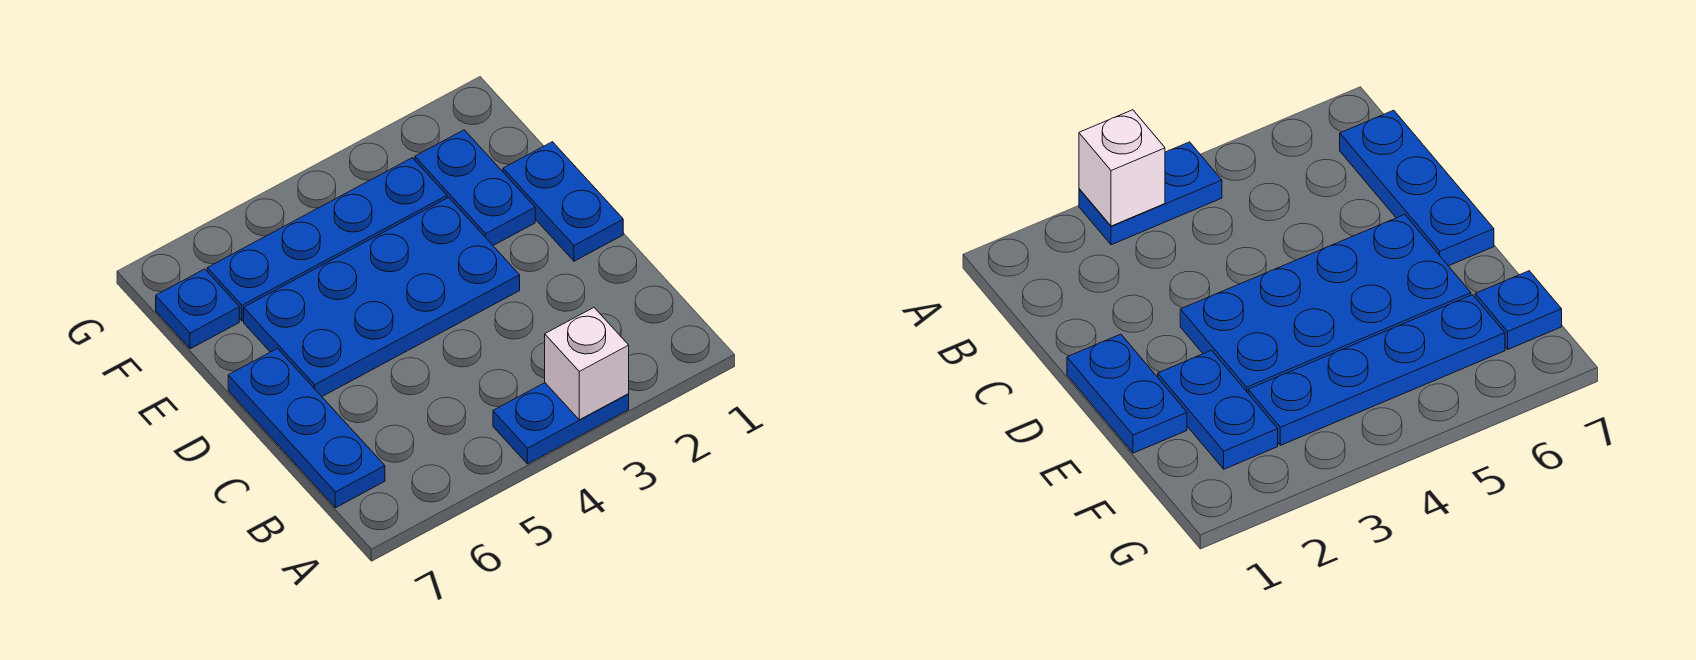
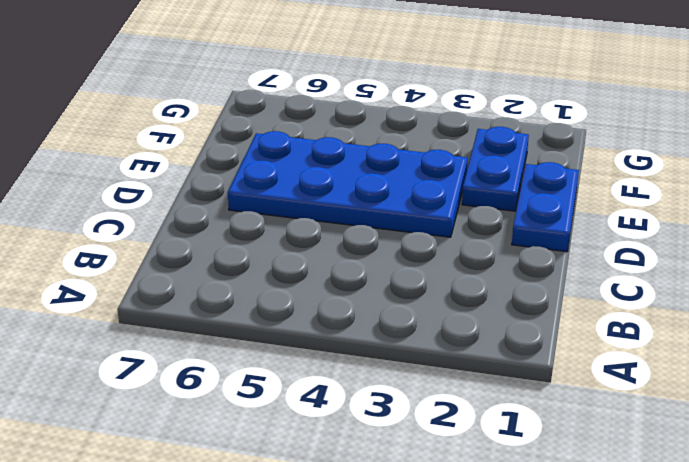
none -> blue plate A3:A4 level 1
none -> blue plate B7:D7 level 1

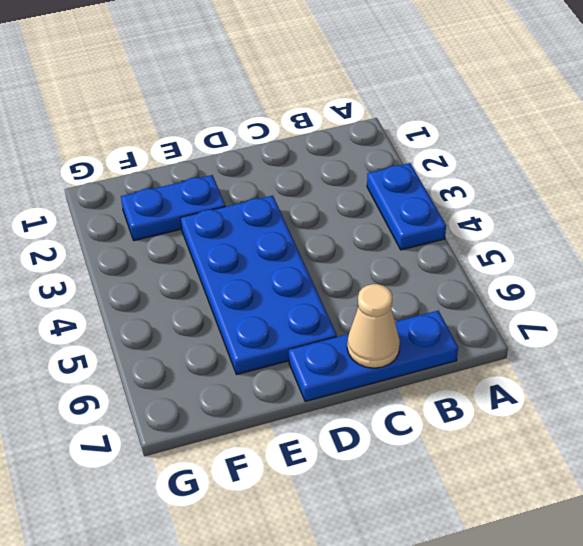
tan cone C7 level 2 -> none
none -> blue plate D1:E1 level 1
none -> blue plate F3:F6 level 1

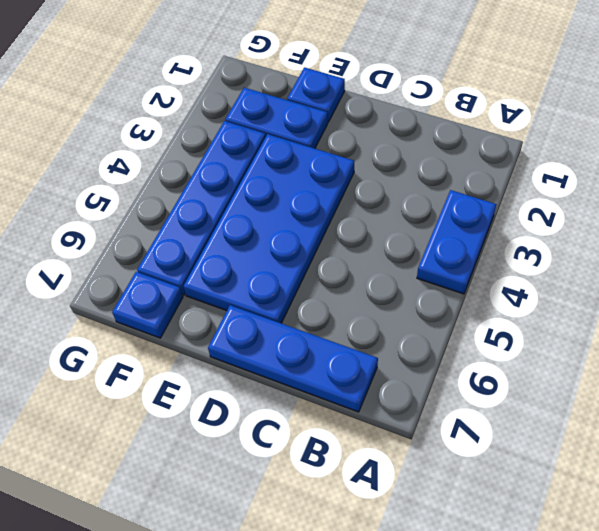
blue plate E1 level 1 -> blue plate D1:E1 level 1
none -> white brick A3 level 2

